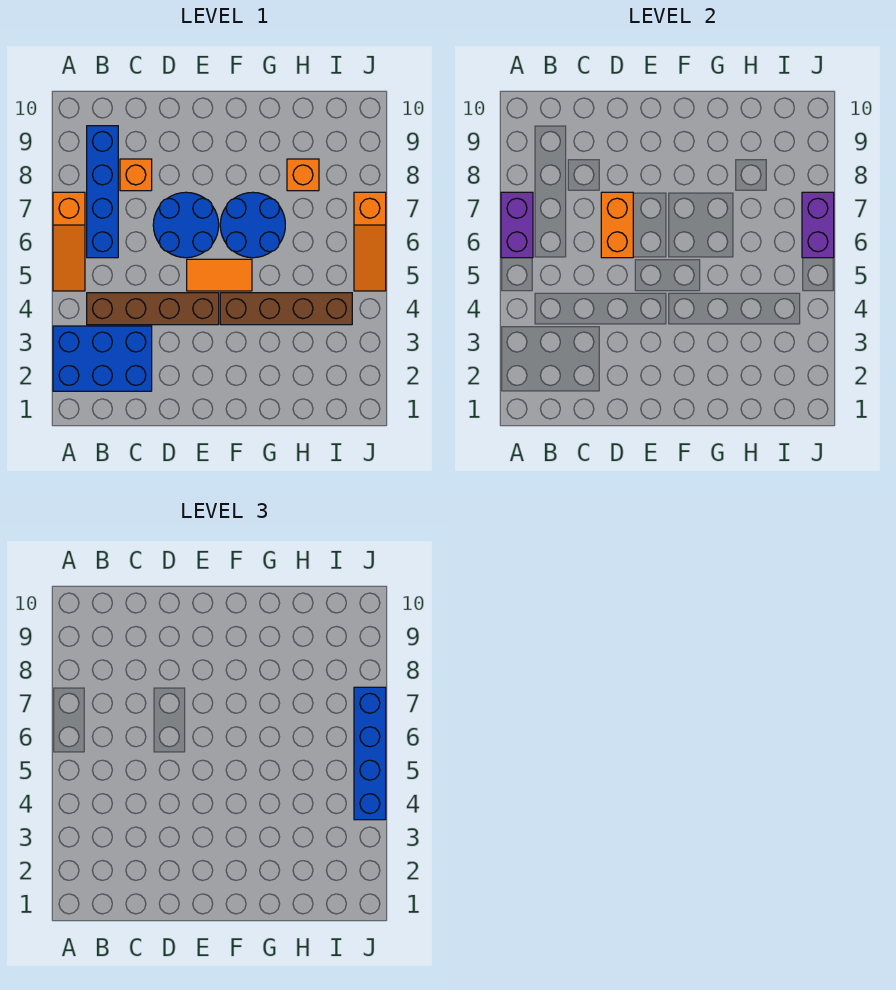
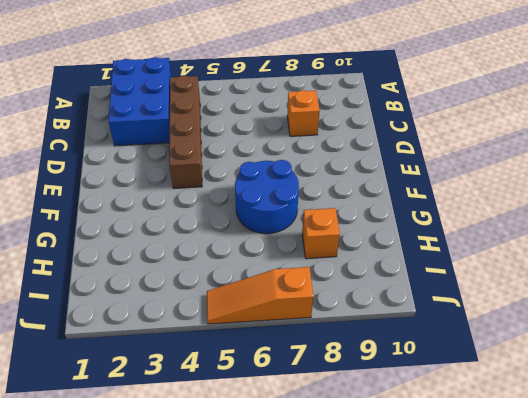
none -> orange slope A5:A7 level 1 top 7
none -> blue brick B6:B9 level 1
none -> blue round brick D6:E7 level 1

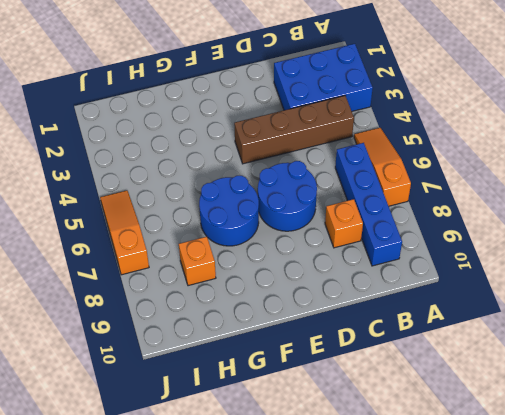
none -> orange tile E5:F5 level 1
none -> brown brick F4:I4 level 1
none -> purple brick A6:A7 level 2

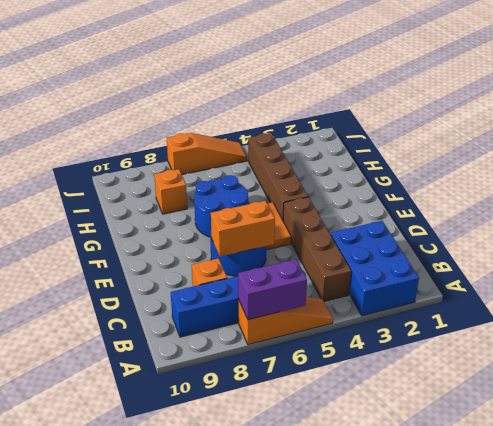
none -> purple brick J6:J7 level 2
none -> blue brick J4:J7 level 3

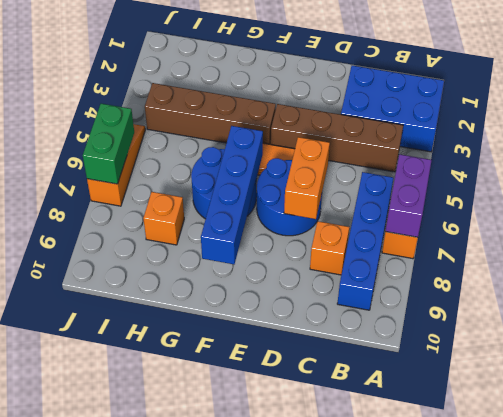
blue brick F6:F9 level 2 -> blue brick J4:J7 level 3
green brick J6:J7 level 2 -> purple brick J6:J7 level 2

